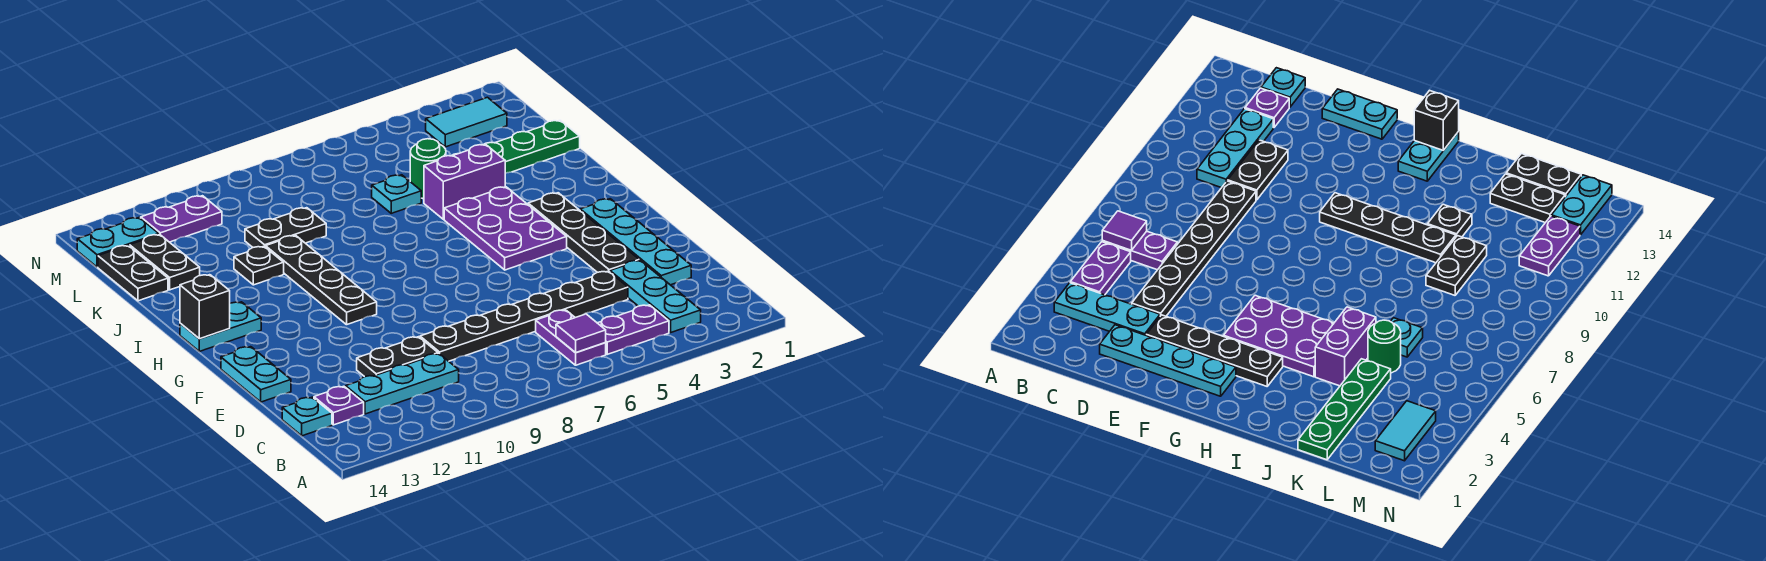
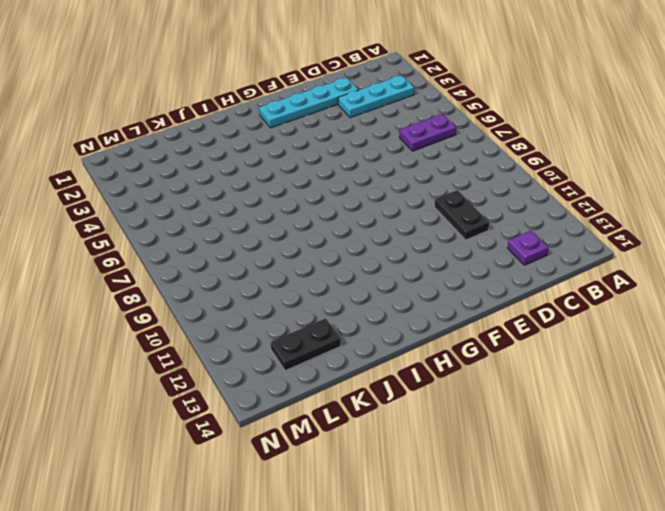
none -> purple plate B4:B5 level 1
none -> cyan plate C10:C12 level 1
none -> cyan plate C14 level 1

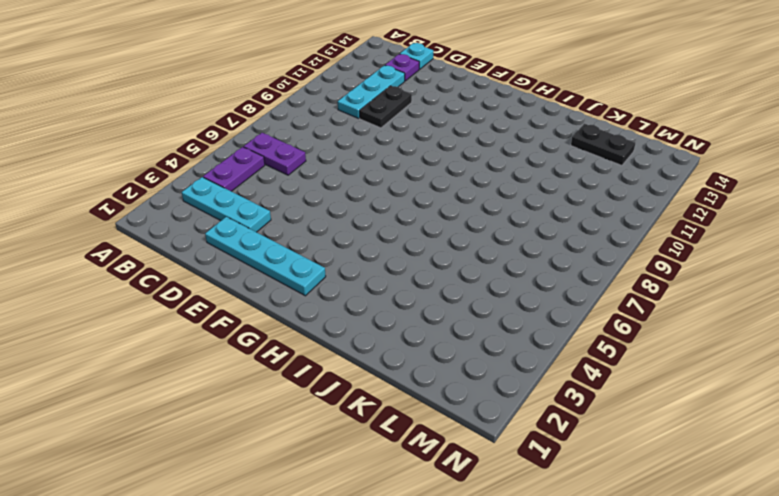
none -> black plate D4:D9 level 1
none -> black plate E3:H3 level 1
none -> cyan plate E14:F14 level 1

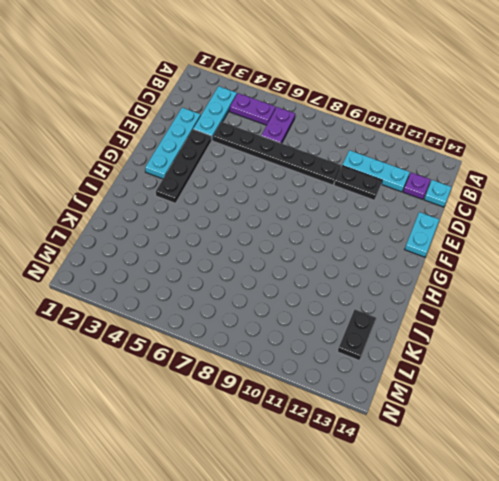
none -> purple plate G4:I5 level 1
none -> black plate G10:J10 level 1
none -> cyan plate H13:H14 level 1

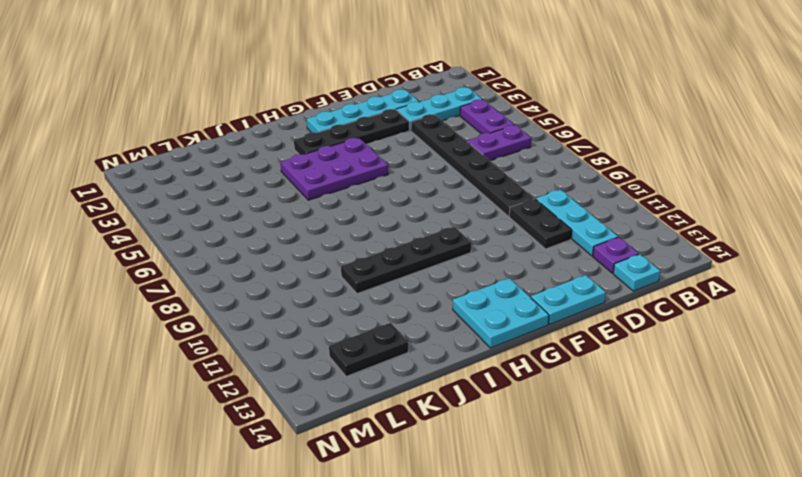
cyan plate G13:H14 level 1 -> cyan plate H13:H14 level 1
none -> purple brick J4:J5 level 1
none -> black plate J11 level 1
none -> green plate K1:K4 level 1

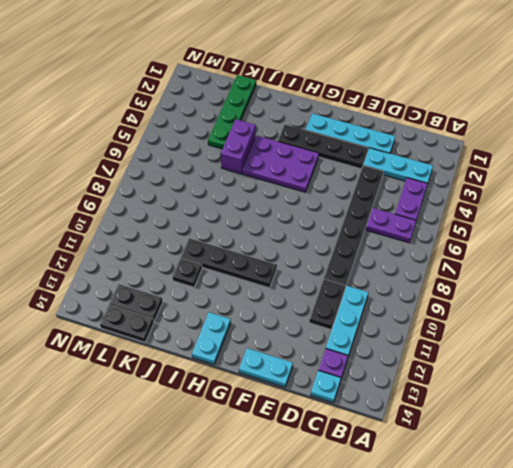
none -> green round brick K5 level 1
none -> cyan plate K6 level 1
none -> black plate K9:K10 level 1

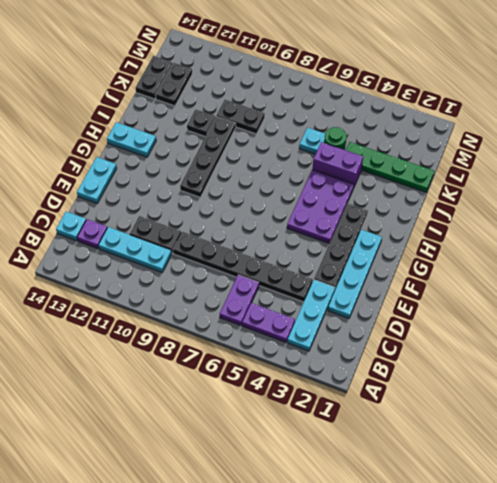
none -> cyan tile M2:M3 level 1
none -> purple plate M11:M12 level 1
none -> cyan plate M13:M14 level 1

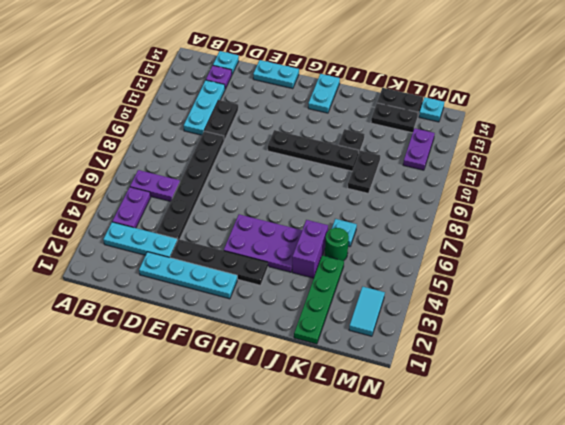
cyan plate M14 level 1 -> cyan plate M13:M14 level 1
none -> purple tile B6 level 2
none -> black brick H14 level 2

